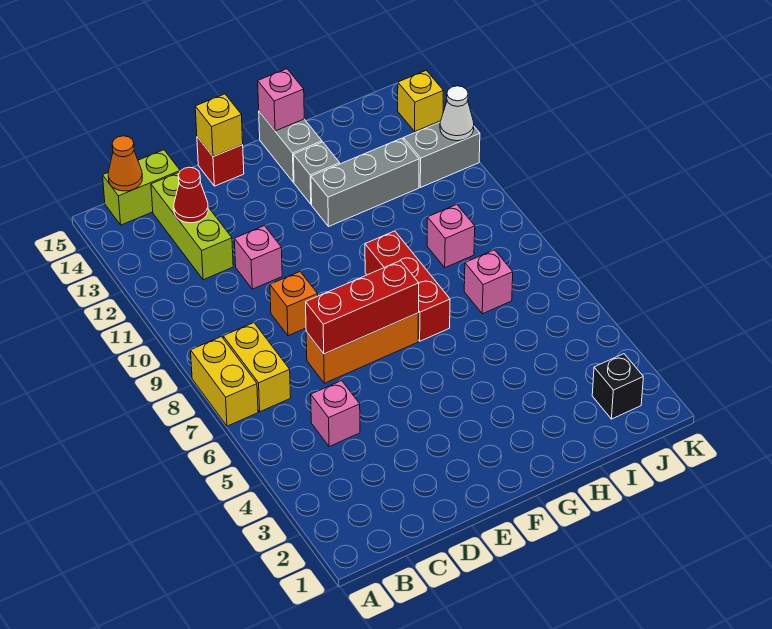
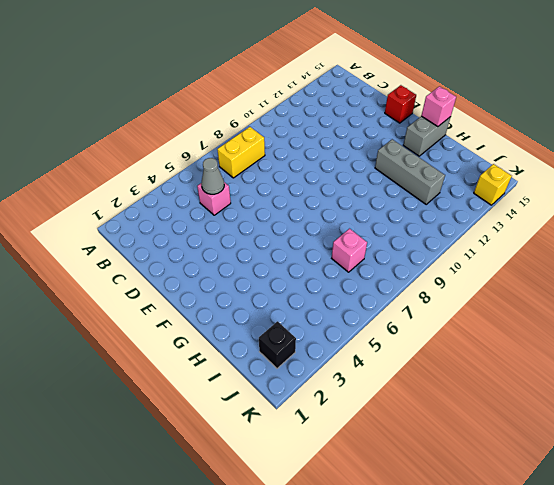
grey cone C5 level 2 -> none
none -> yellow brick A7:A8 level 1
none -> lime brick B15:C15 level 1
none -> lime brick C12:C14 level 1

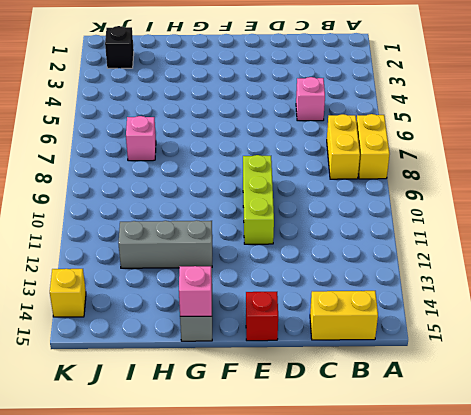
yellow brick B15:C15 level 1 -> lime brick B15:C15 level 1
lime brick E9:E11 level 1 -> lime brick C12:C14 level 1
none -> orange brick D7:F7 level 1
none -> orange brick D9 level 1
none -> pink brick D11 level 1

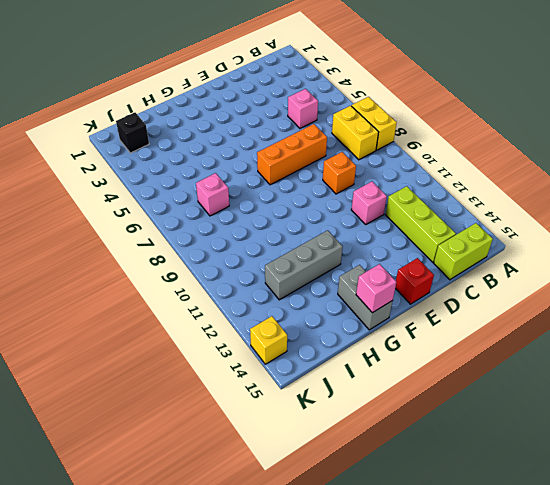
none -> red brick G7:G9 level 1
none -> grey brick G13 level 1
none -> pink brick I9 level 1

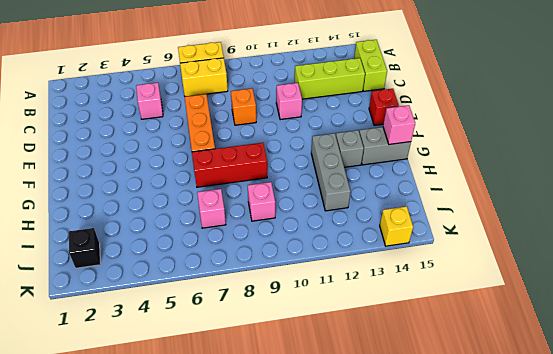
none -> grey brick J12:K12 level 1
none -> orange cone B15 level 2
none -> red cone C13 level 2

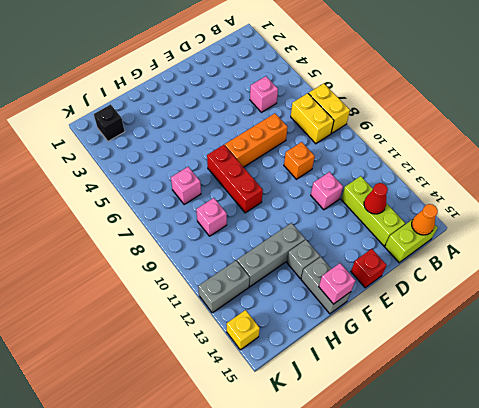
none -> red brick D7:F7 level 2
none -> yellow brick E15 level 2
none -> white cone K12 level 2

